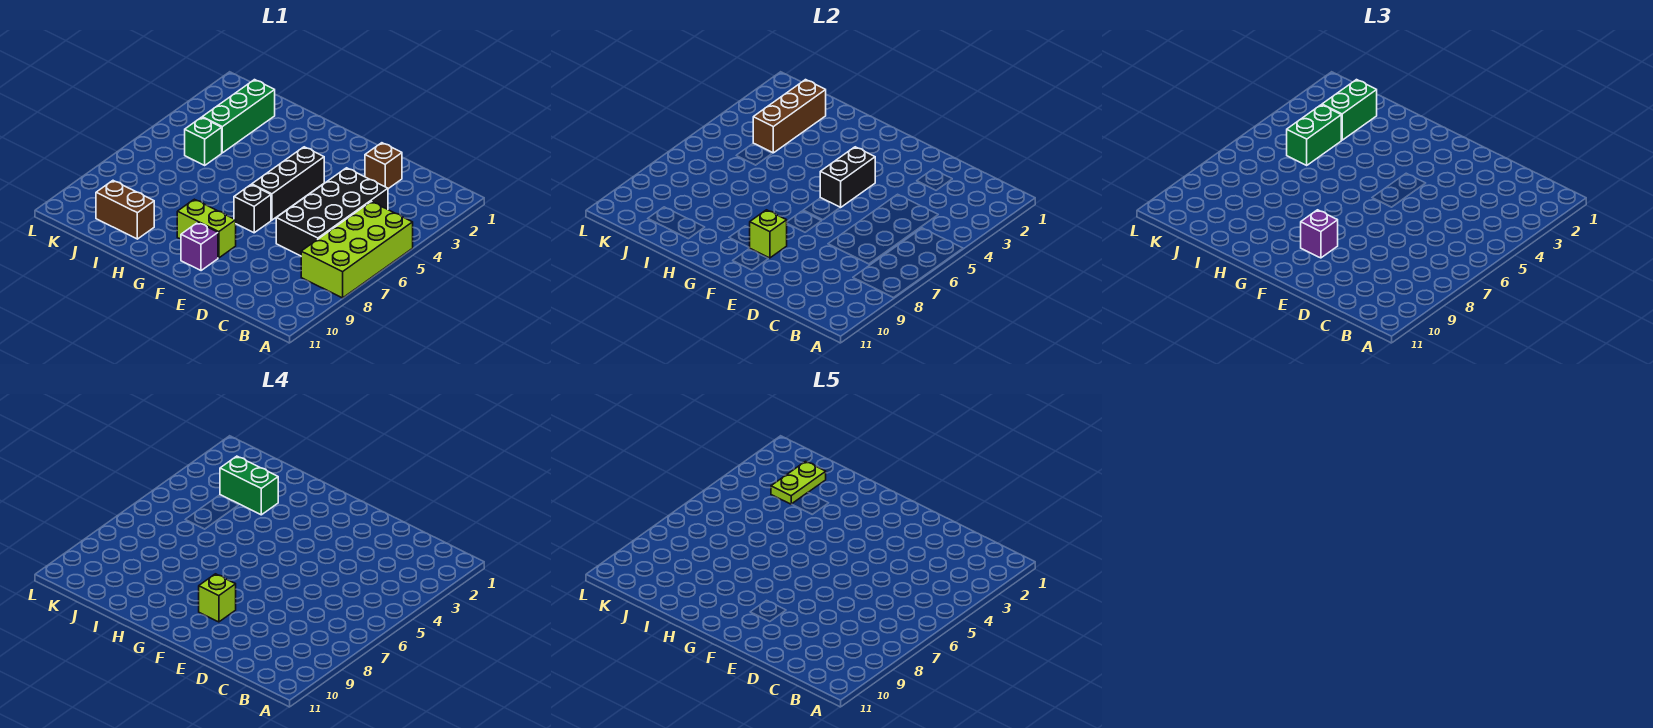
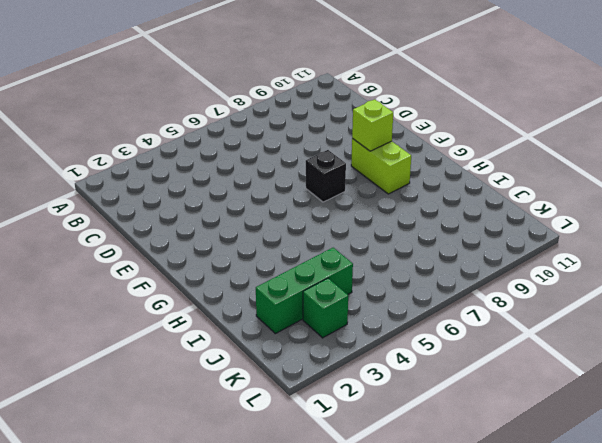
green brick K3 level 1 -> green brick J5 level 1
none -> lime brick A5:B8 level 1
none -> black brick C4:D7 level 1
none -> brown brick D2 level 1

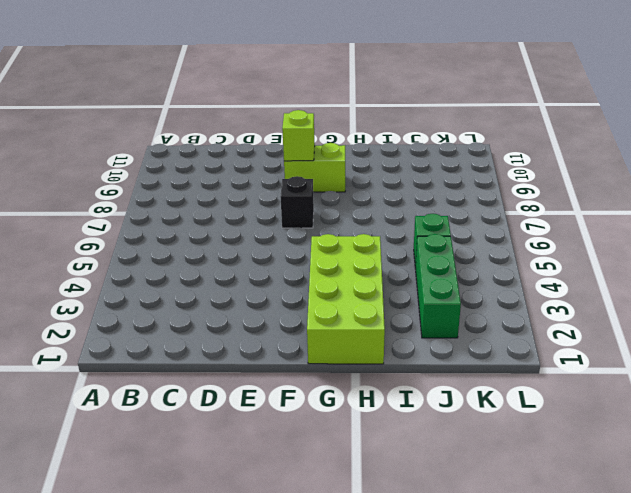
lime brick G1:H4 level 1 -> lime brick A5:B8 level 1
none -> black brick C4:D7 level 1
none -> brown brick D2 level 1
none -> black brick F4:F6 level 1

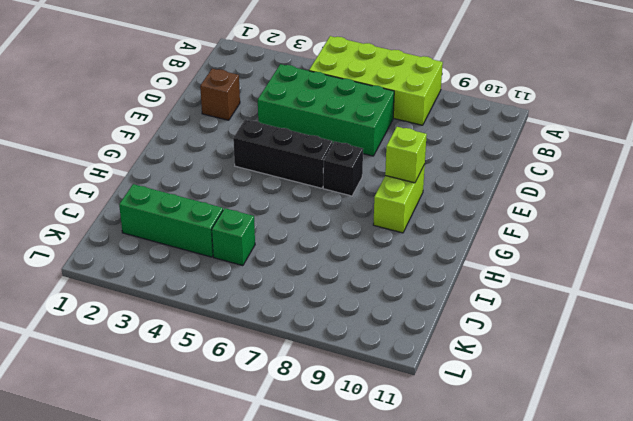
green brick C4:D7 level 1 -> black brick C4:D7 level 1
none -> purple brick F10 level 1
none -> brown brick I10:J10 level 1
none -> black brick F4:F5 level 2

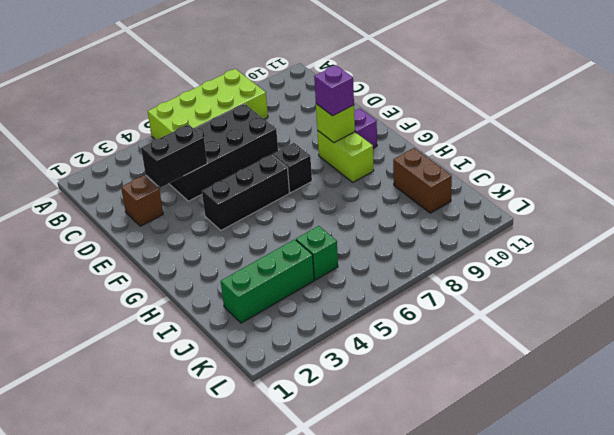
black brick D3:D4 level 2 -> black brick F4:F5 level 2
none -> brown brick J2:J4 level 2
none -> green brick J2:J3 level 3
none -> green brick J4:J5 level 3

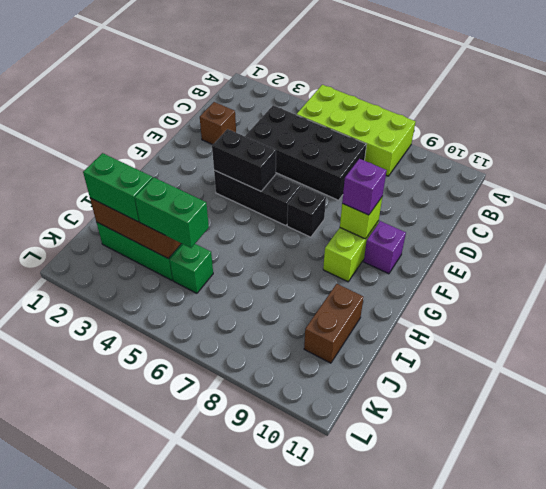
none -> lime brick F9 level 4
none -> green brick I3:J3 level 4
none -> lime plate J2:J3 level 5

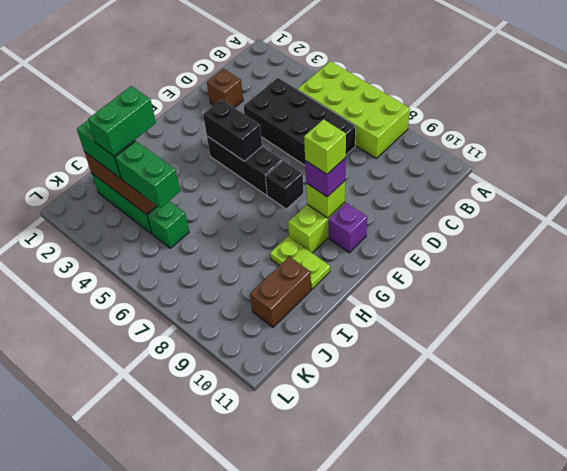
lime plate H9:H10 level 1 -> lime plate J2:J3 level 5

